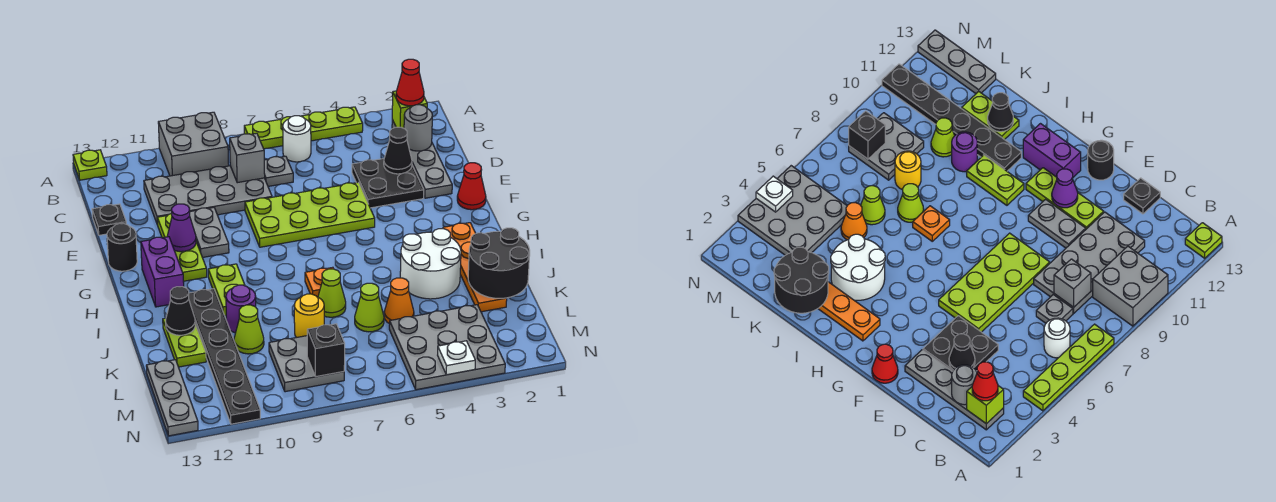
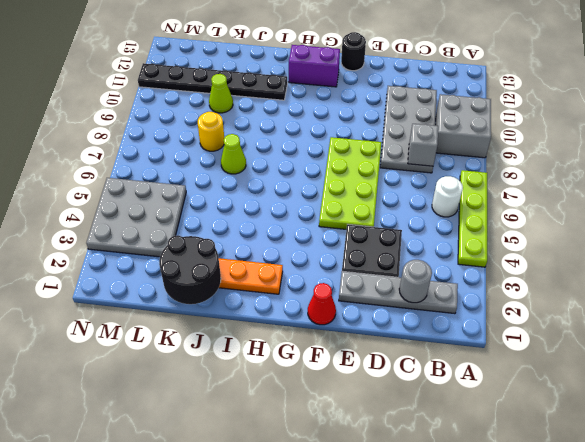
none -> lime plate A13 level 1
none -> grey plate C7 level 1
none -> black plate D13 level 1
none -> grey plate E10:F10 level 1

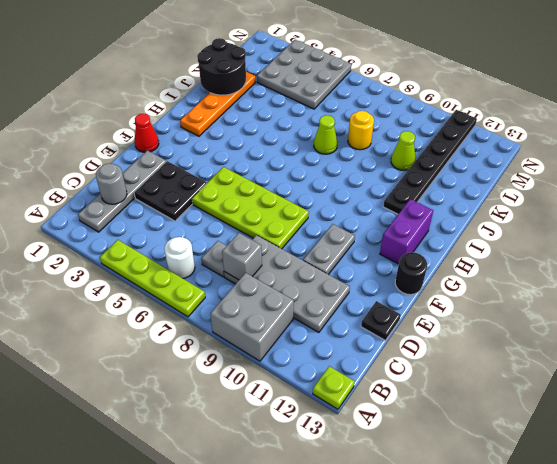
none -> lime plate E11:G11 level 1
none -> lime plate H10:I10 level 1
none -> white round brick I3:J4 level 1
none -> orange plate I7 level 1

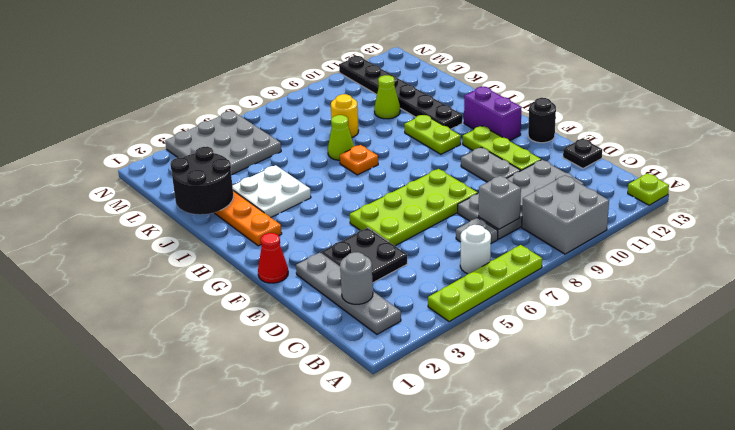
white plate I3:J4 level 1 -> white round brick I3:J4 level 1
none -> purple round brick J10 level 1
none -> lime plate J12:K12 level 1
none -> orange cone K5 level 1
none -> lime cone K6 level 1

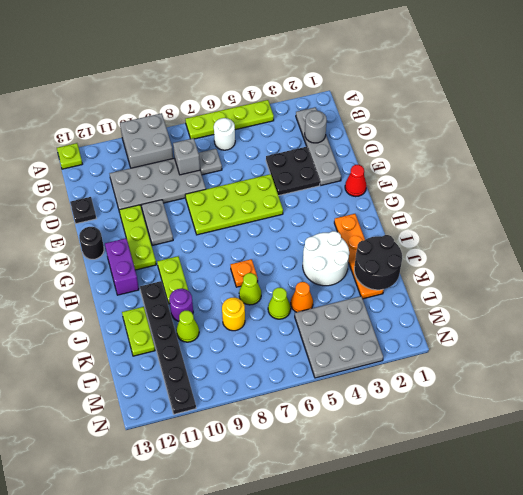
none -> grey plate L8:M9 level 1
none -> grey plate L13:N13 level 1
none -> lime brick B2 level 2
none -> black cone D3 level 2

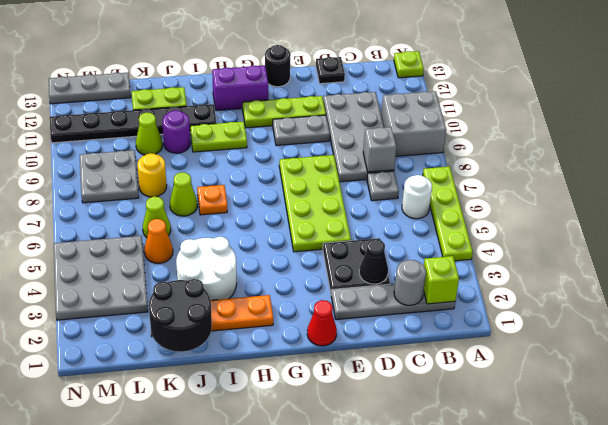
none -> purple cone F11 level 2
none -> black cone J12 level 2
none -> black brick M8 level 2
none -> white plate N4 level 2

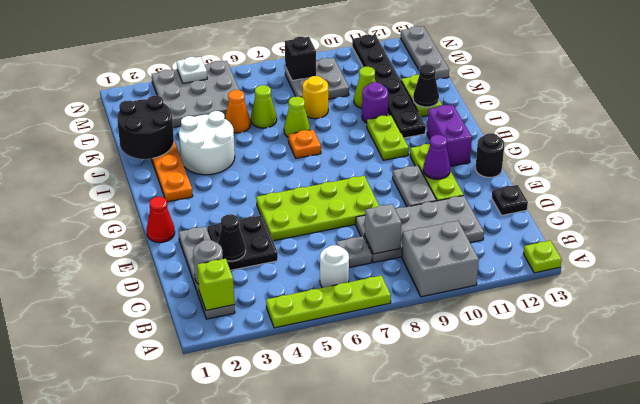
none -> red cone B2 level 3

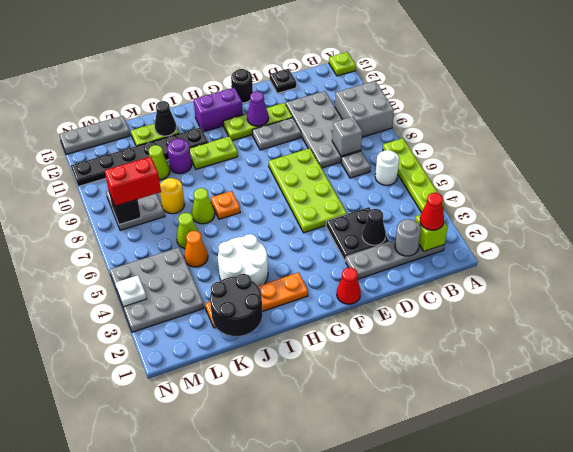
red brick L8:M8 level 3 -> none

